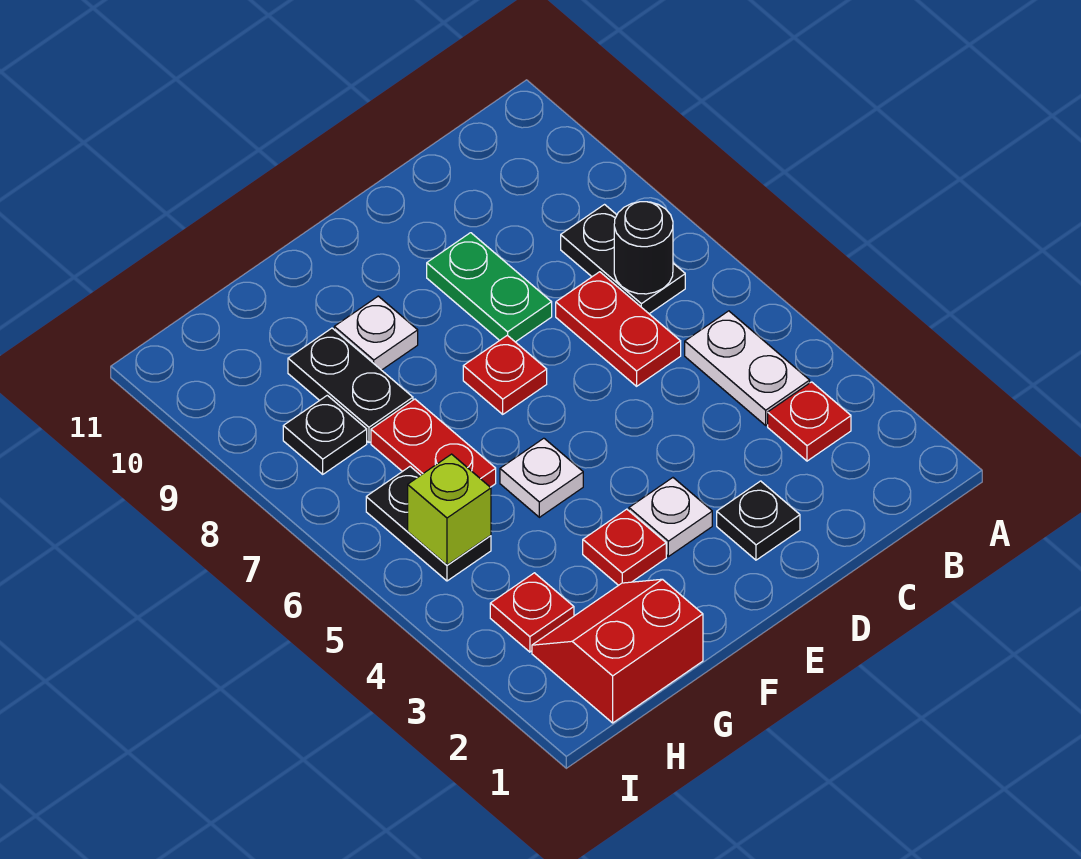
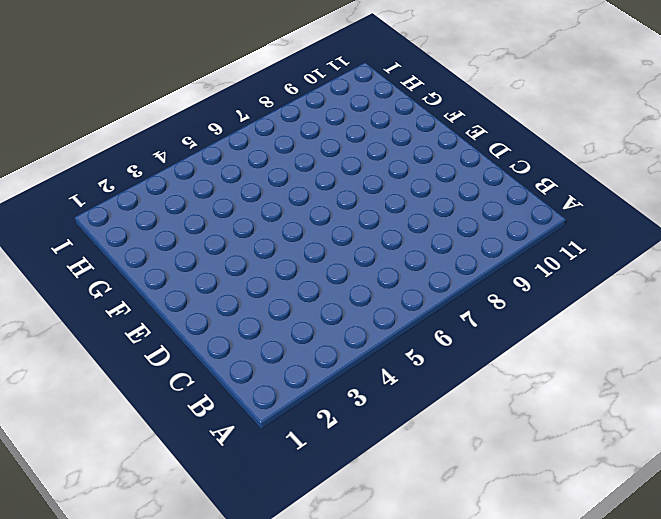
none -> red plate B3 level 1
none -> white plate B4:B5 level 1
none -> black plate B7:B8 level 1

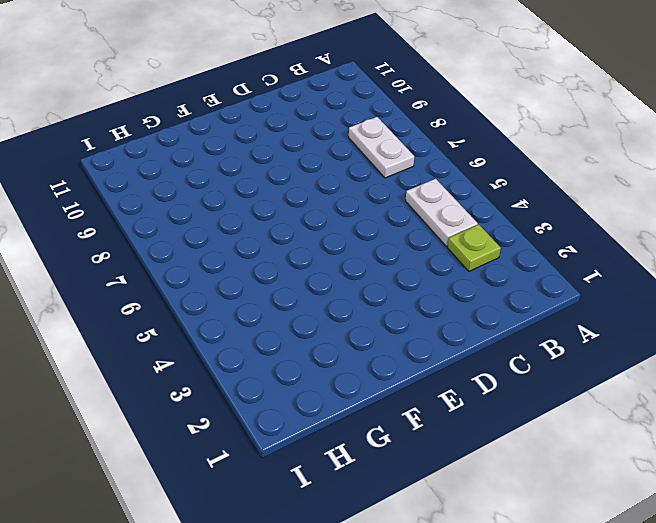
lime plate B3 level 1 -> red plate B3 level 1
white plate B7:B8 level 1 -> black plate B7:B8 level 1
none -> red plate C6:C7 level 1
none -> black plate D2 level 1
none -> green plate D8:D9 level 1

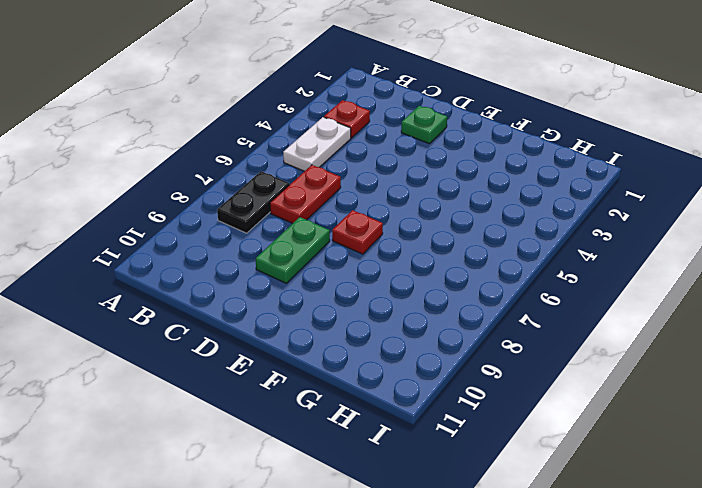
green plate D2 level 1 -> black plate D2 level 1
none -> white plate E3 level 1
none -> red plate F3 level 1
none -> white plate F5 level 1

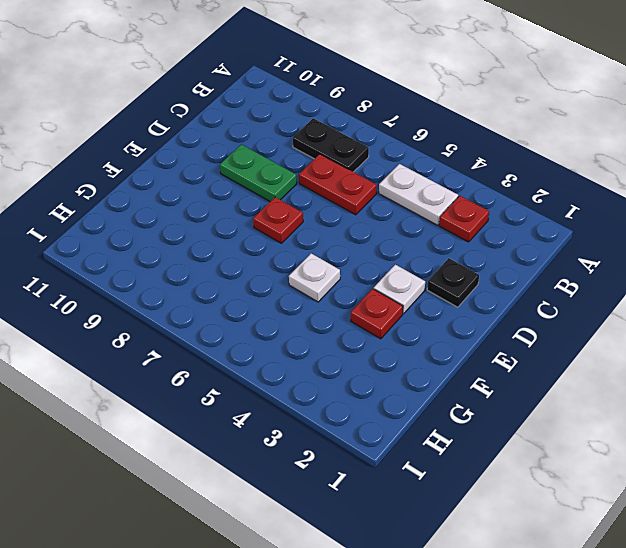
none -> white plate F9 level 1
none -> red slope G1:H2 level 1 top 1
none -> red plate G6:G7 level 1

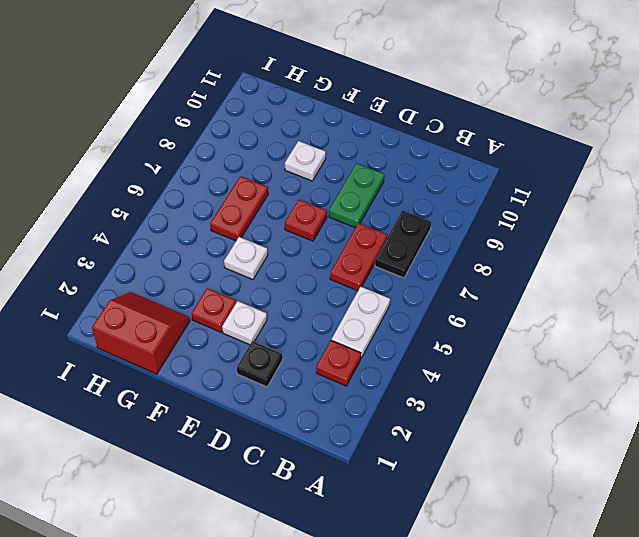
none -> black plate G8:G9 level 1
none -> red plate H3 level 1
none -> black plate H5:H6 level 1

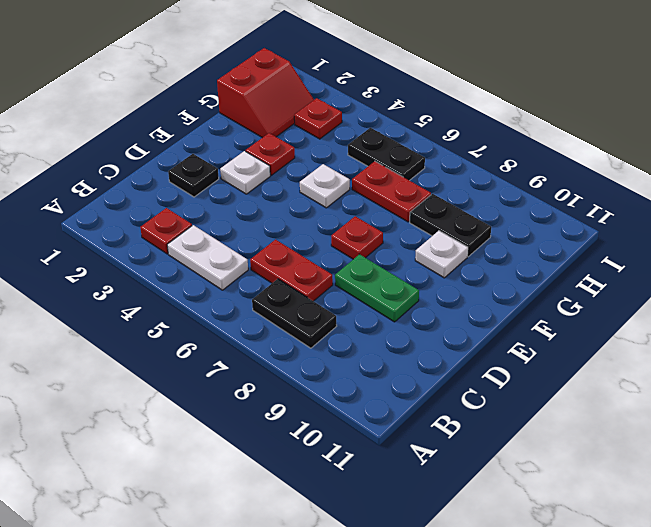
none -> black plate H8 level 1
none -> black round brick B7 level 2
none -> lime brick H5 level 2

